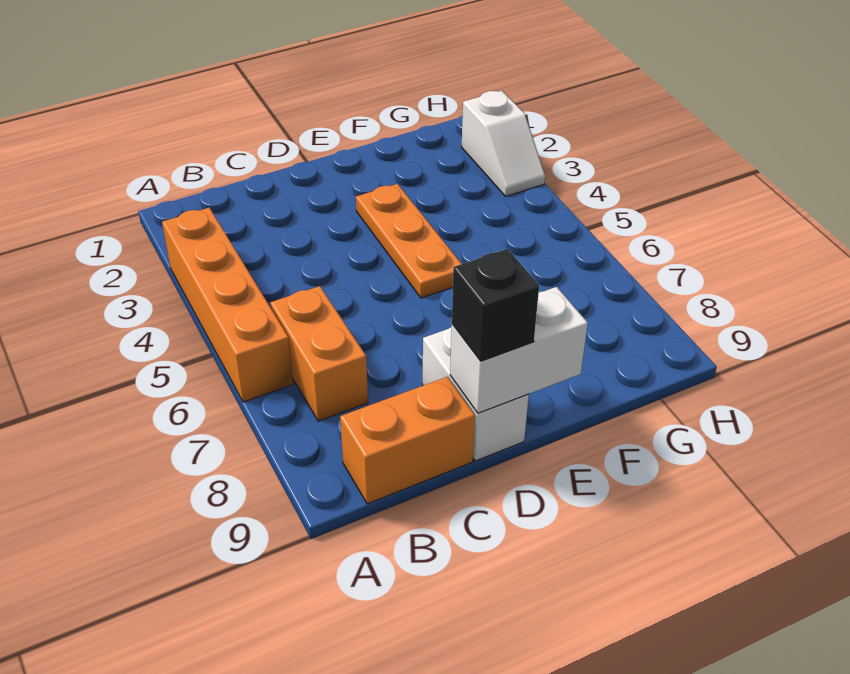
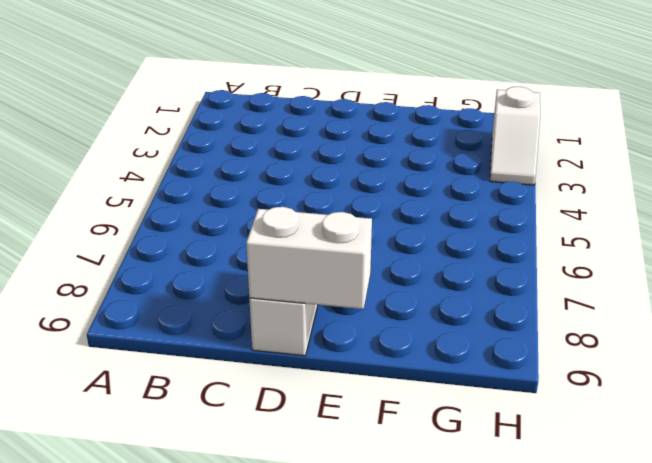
none -> orange brick A3:A6 level 1
none -> orange brick B6:B7 level 1

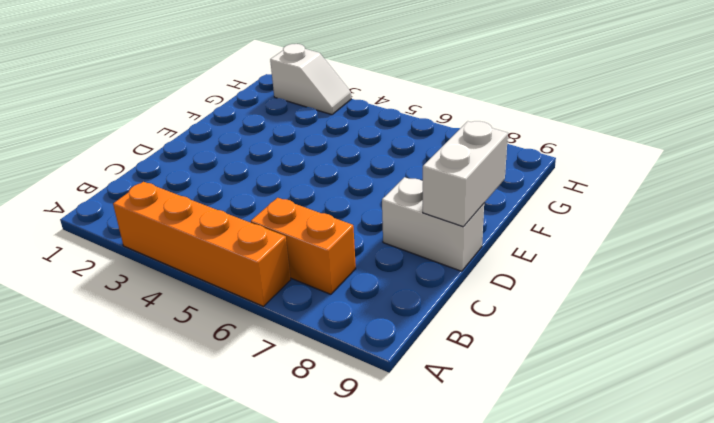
none -> orange brick B9:C9 level 1
none -> orange plate E3:E5 level 1

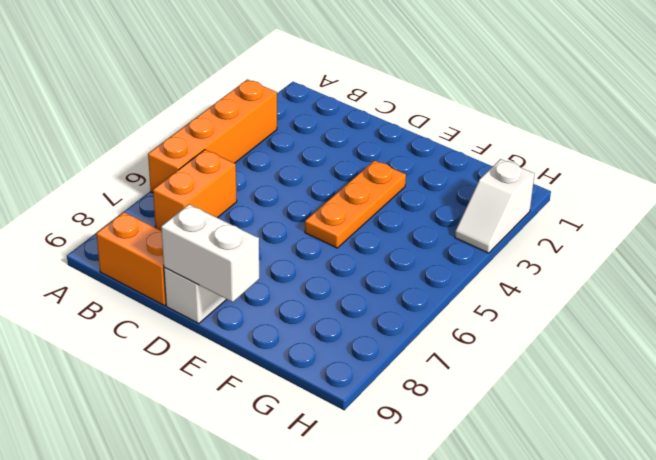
none -> black brick D9 level 3

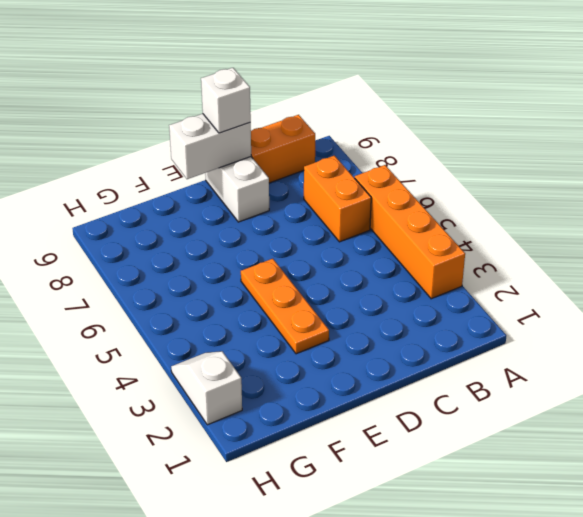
white brick D9 level 3 -> black brick D9 level 3

